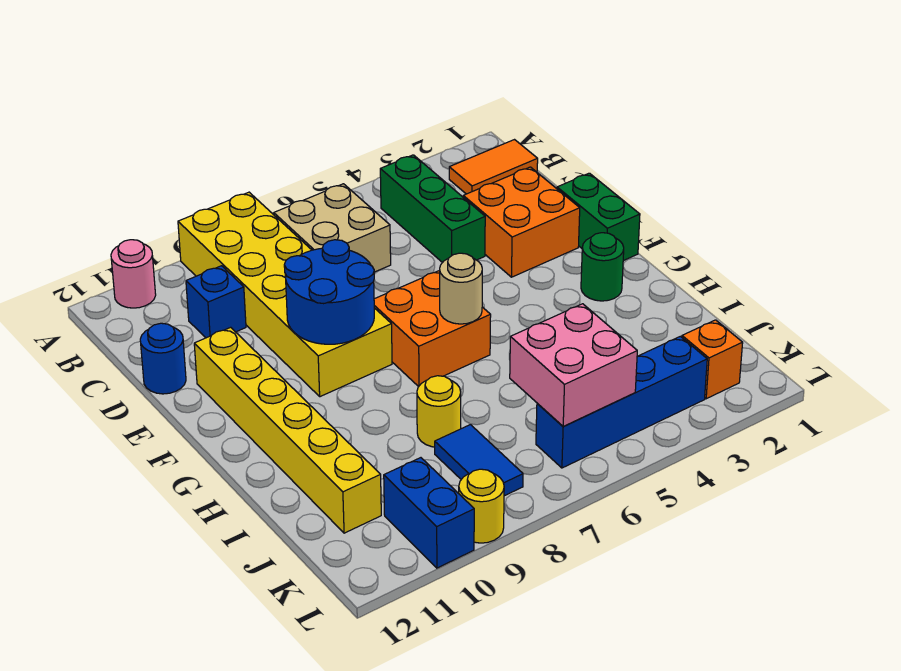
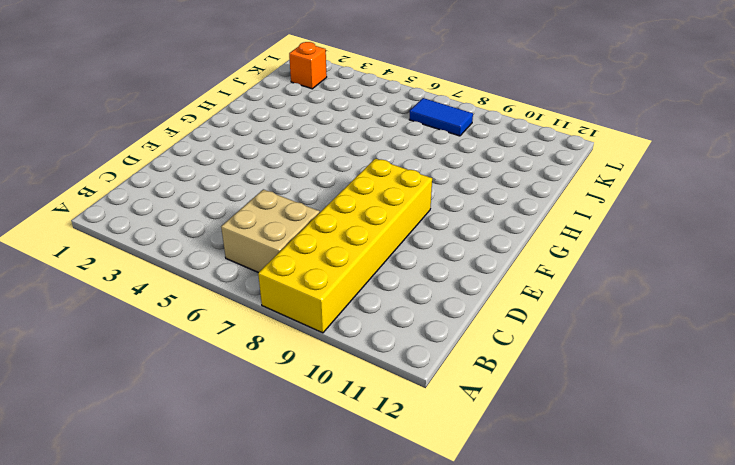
blue tile K7:K8 level 1 -> blue tile J8:K8 level 1
none -> pink round brick A11 level 1
none -> orange tile B1:B2 level 1
none -> green brick B4:D4 level 1

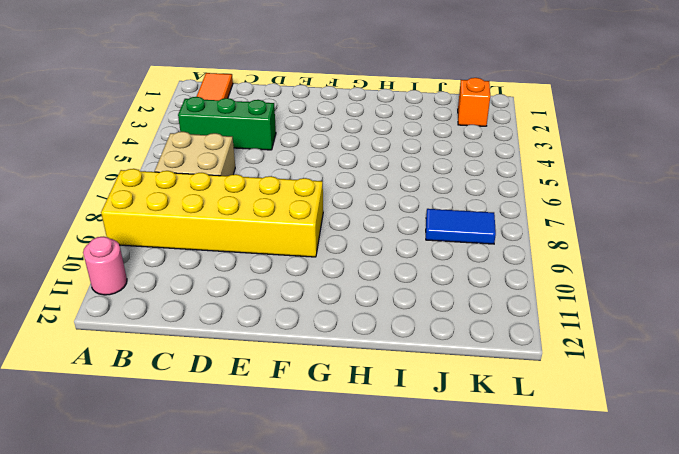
none -> blue brick C10 level 1
none -> orange brick D2:E3 level 1
none -> blue round brick D12 level 1

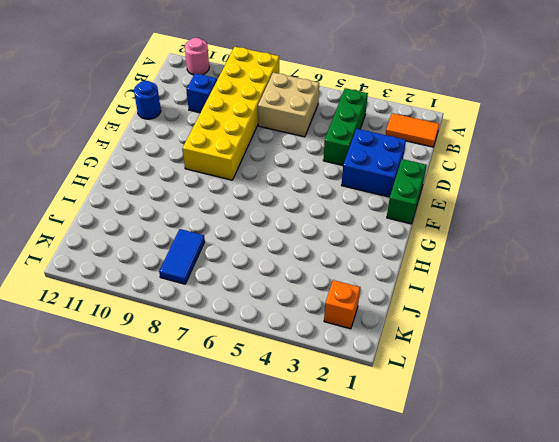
blue brick D2:E3 level 1 -> orange brick D2:E3 level 1
none -> yellow brick E11:J11 level 1
none -> orange brick F6:G7 level 1
none -> green round brick G2 level 1

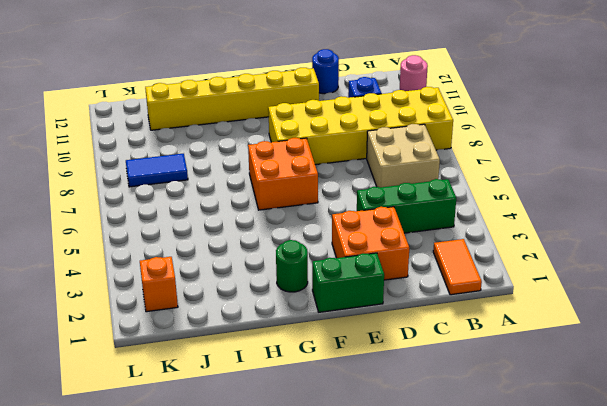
none -> yellow round brick I8 level 1
none -> blue brick K3:K6 level 1
none -> blue brick K10:L10 level 1

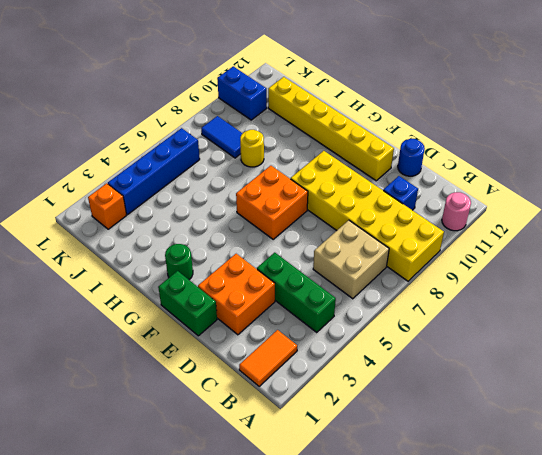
none -> yellow round brick L9 level 1
none -> blue round brick E8:F9 level 2
none -> tan round brick G6 level 2

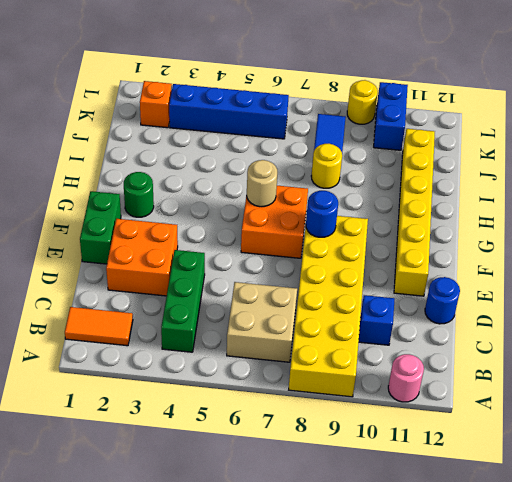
blue round brick F8 level 2 -> blue round brick E8:F9 level 2
none -> pink brick J5:K6 level 2

